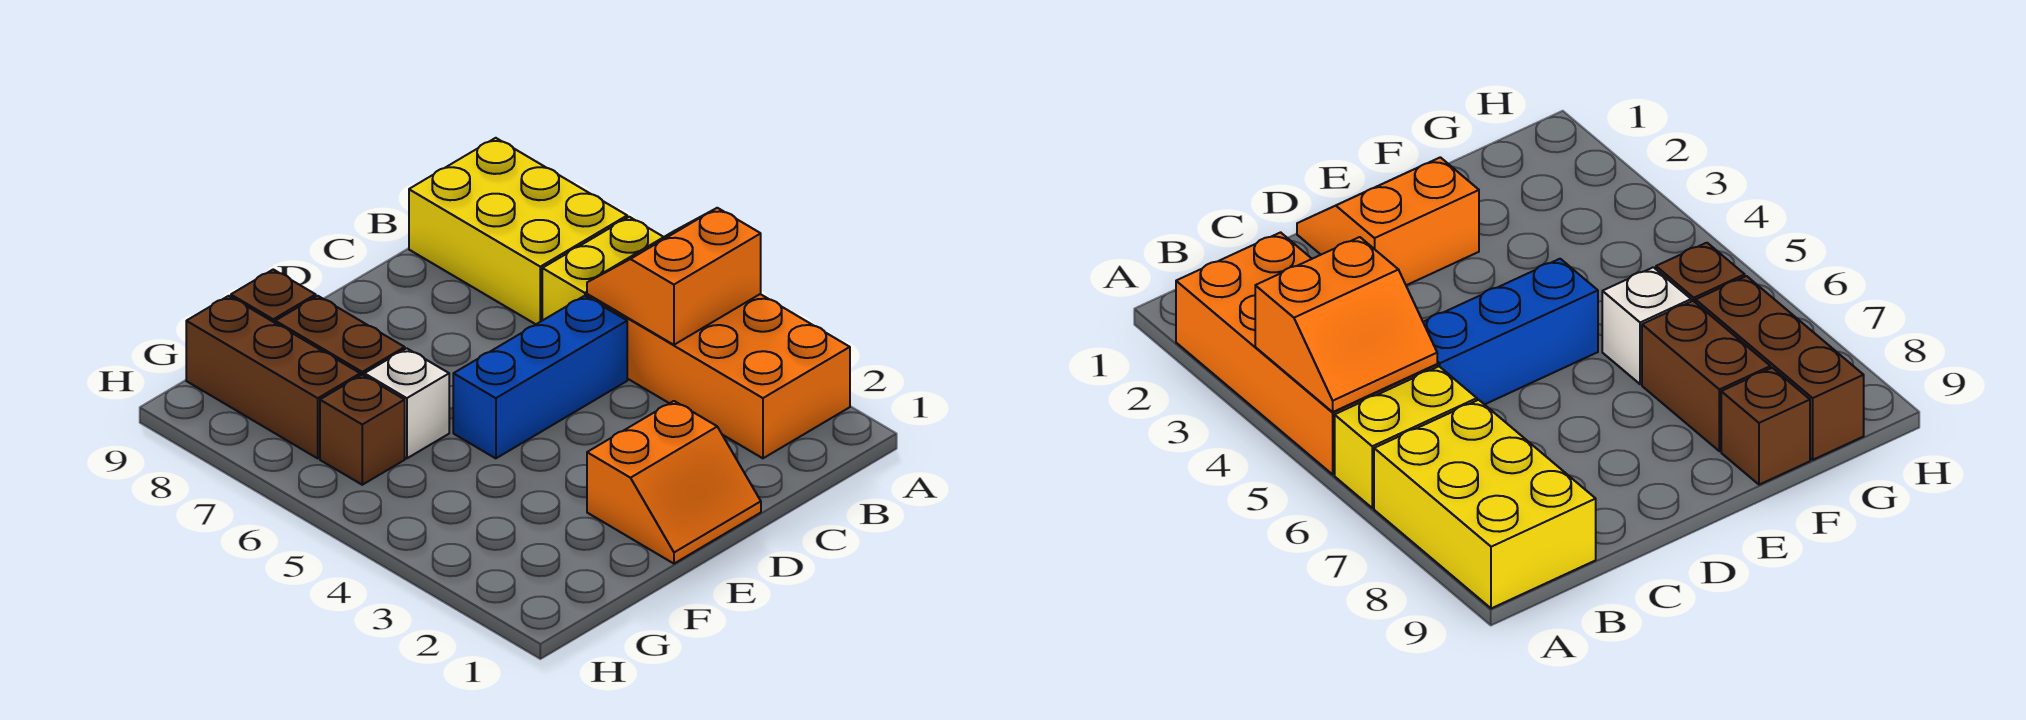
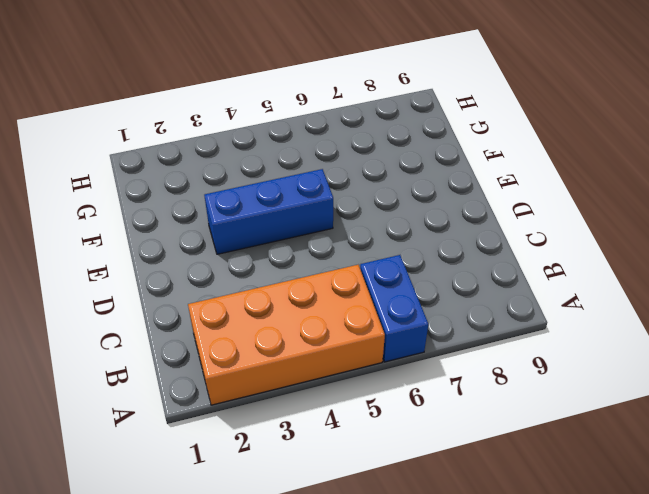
blue brick A6:B6 level 1 -> yellow brick A6:B6 level 1
blue brick E3:E5 level 1 -> blue brick C5:E5 level 1
none -> yellow brick A7:B9 level 1
none -> orange slope D1:E2 level 1 top 2

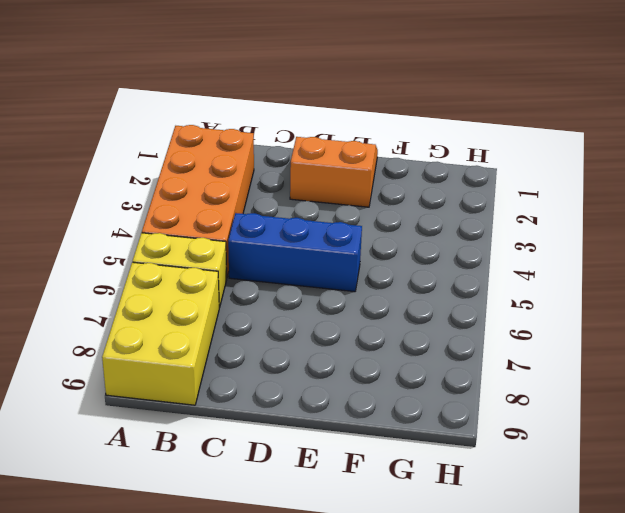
none -> white brick F6 level 1
none -> brown brick F7:F8 level 1

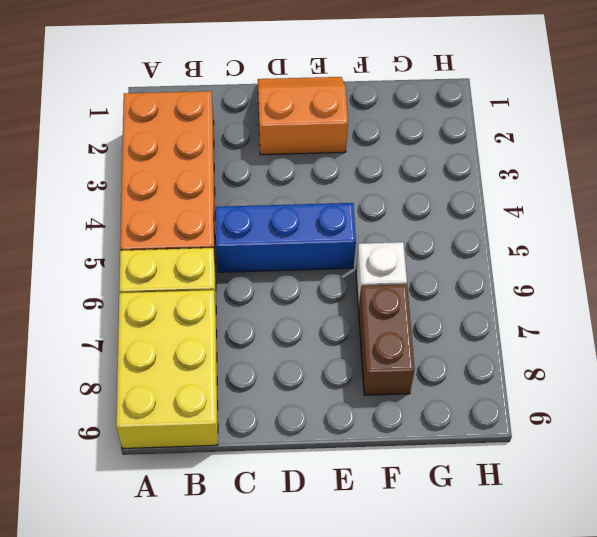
none -> brown brick F9 level 1
none -> brown brick G6 level 1

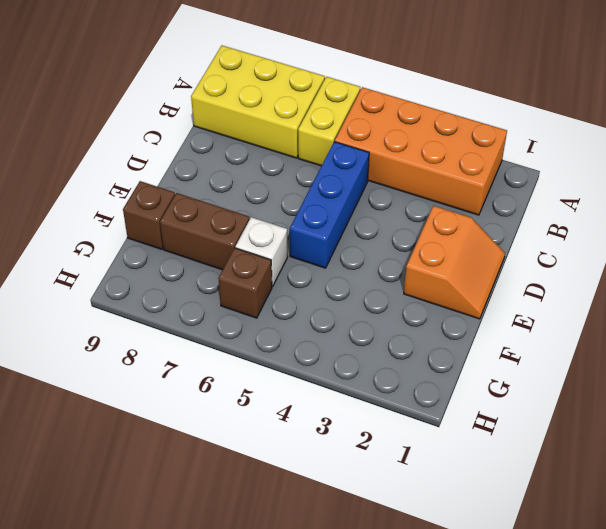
none -> brown brick G7:G9 level 1
none -> orange slope A4:B5 level 2 top 4

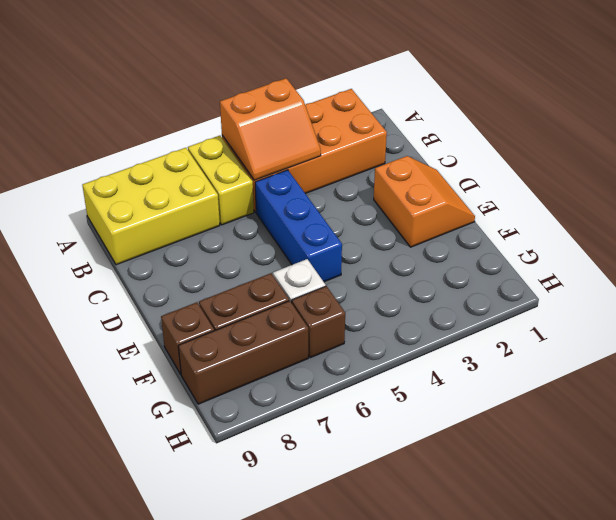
orange slope A4:B5 level 2 top A -> orange slope A4:B5 level 2 top 4

